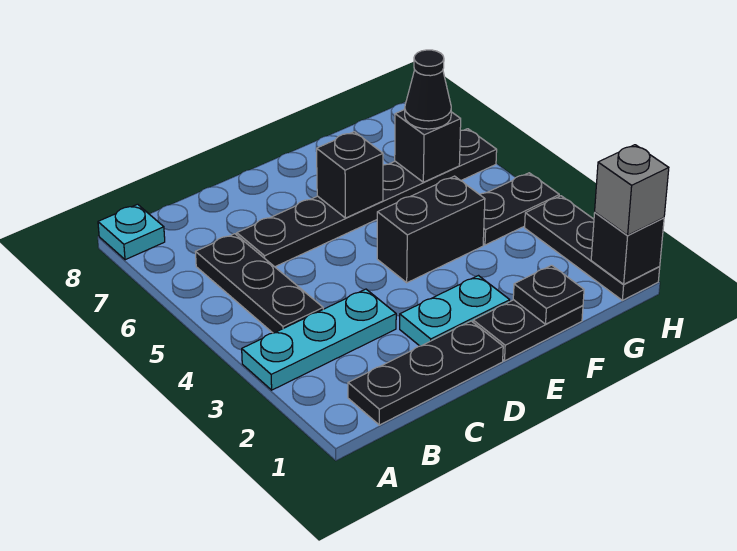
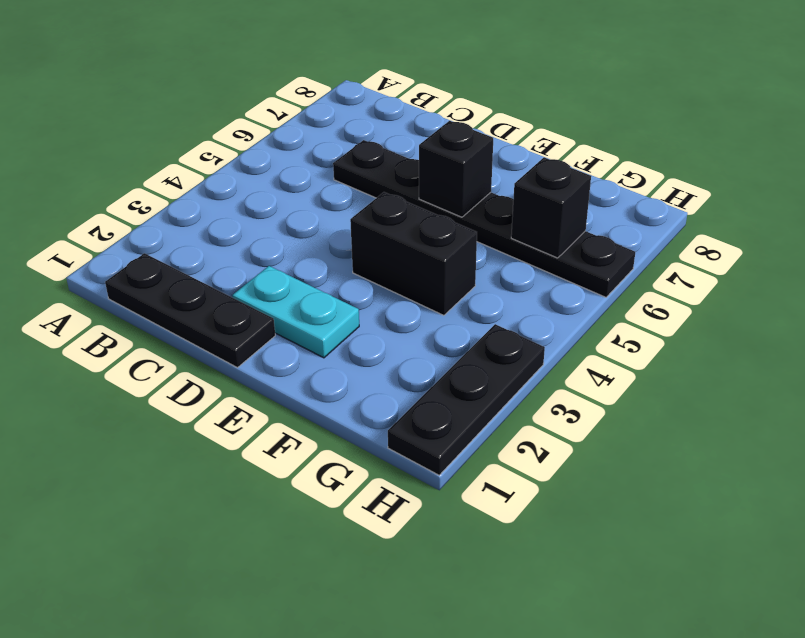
none -> cyan plate A3:C3 level 1
none -> cyan plate A8 level 1
none -> black plate B4:B6 level 1

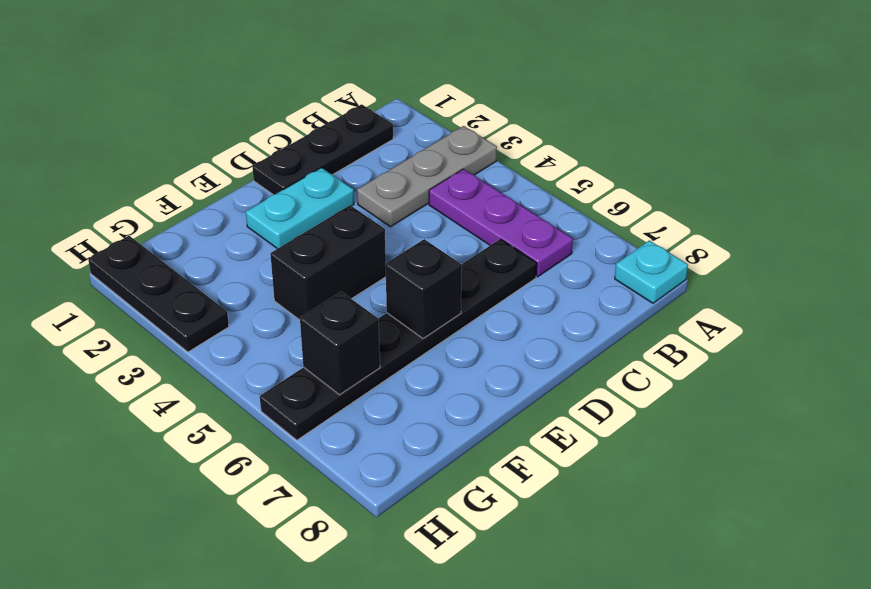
grey plate A3:C3 level 1 -> cyan plate A3:C3 level 1
purple plate B4:B6 level 1 -> black plate B4:B6 level 1
none -> black plate E1:F1 level 1
none -> black plate G4:H4 level 1
none -> black plate F1 level 2

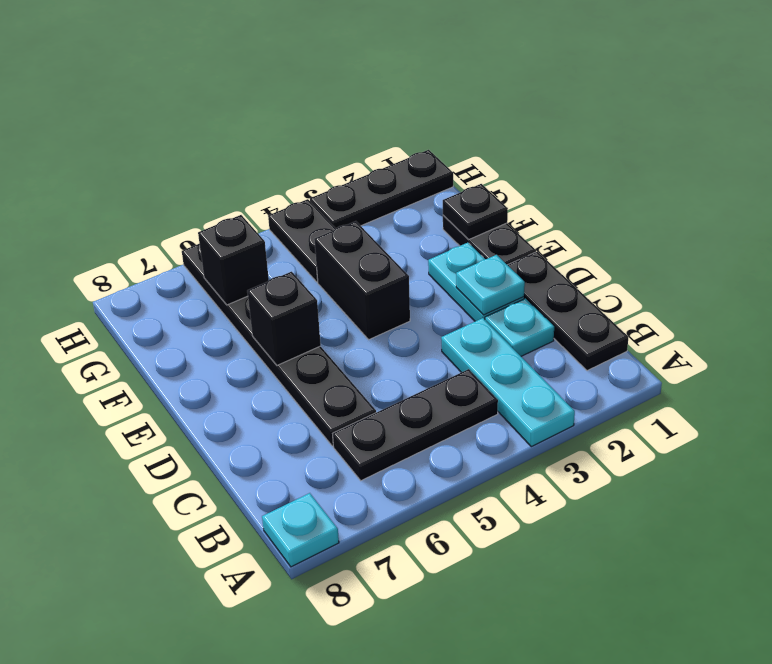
cyan plate C2 level 1 -> none
cyan plate D2 level 2 -> none
none -> black brick H1 level 2
none -> black cone G6 level 3
none -> grey brick H1 level 3

